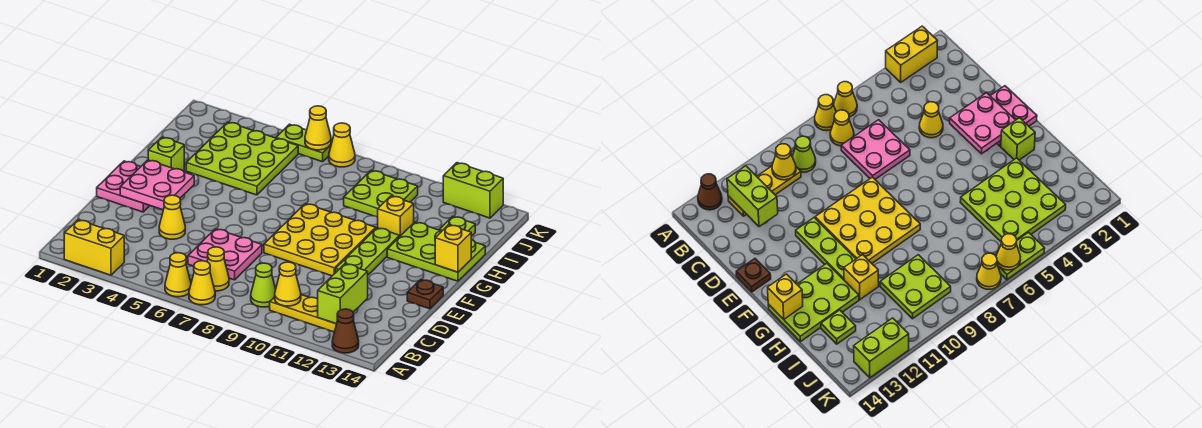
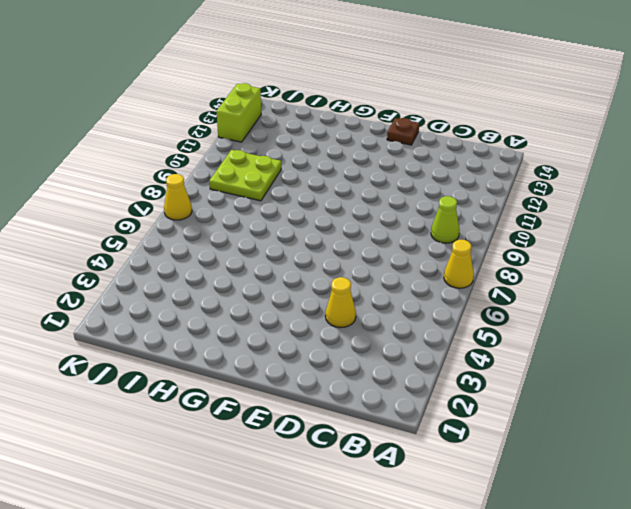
none -> yellow brick A2:A3 level 1
none -> yellow cone A6 level 1
none -> brown cone A13 level 1

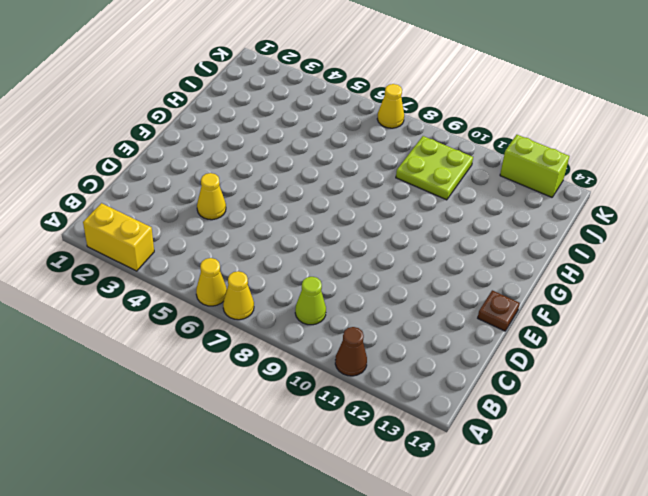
brown cone A11 level 1 -> brown cone A13 level 1
none -> yellow cone B7 level 1
none -> yellow plate B10:B12 level 1
none -> pink plate C6:D7 level 1

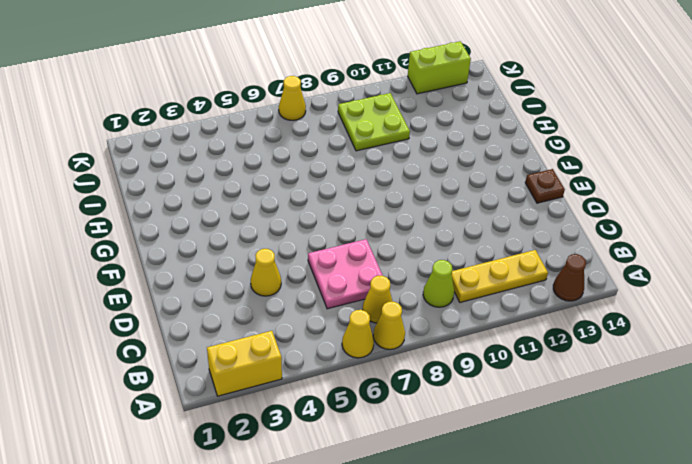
none -> pink plate E1:F2 level 1
none -> yellow plate E8:G10 level 1
none -> lime plate E11:G11 level 1

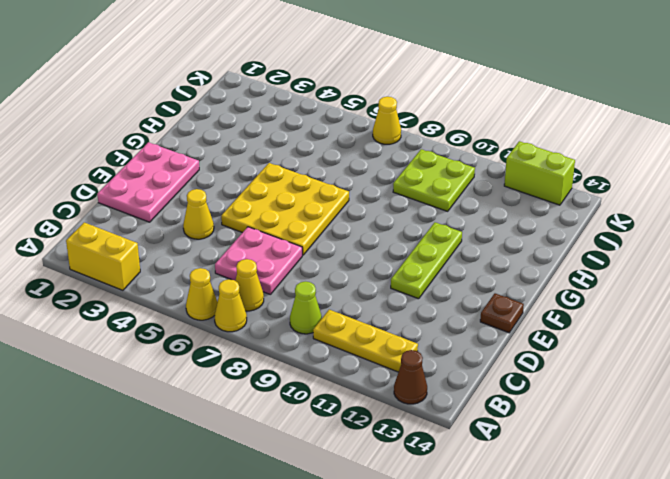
pink plate D1:F2 level 1 -> pink plate E1:F2 level 1
yellow plate E5:G7 level 1 -> yellow plate E8:G10 level 1
none -> lime brick G2 level 1
none -> lime plate G12:H14 level 1
none -> lime plate H3:J5 level 1

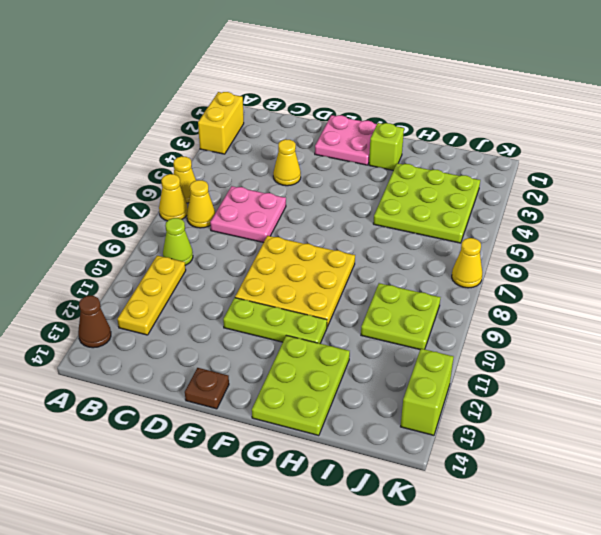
none -> yellow brick H11 level 1
none -> lime plate I13 level 1
none -> lime plate K5:K6 level 1

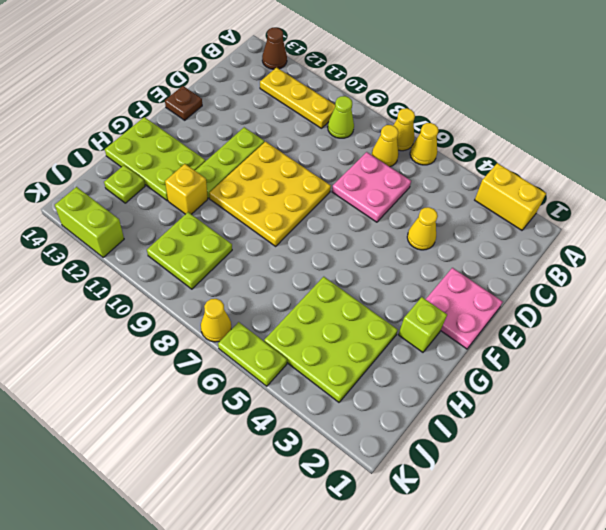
none -> yellow cone B10 level 2
none -> lime brick B12:C12 level 2
none -> pink plate E2:F3 level 2

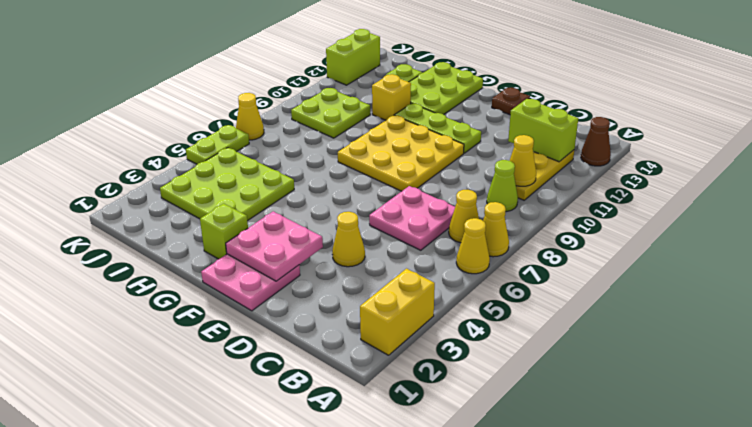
none -> yellow brick G14 level 2
none -> yellow cone K6 level 2

